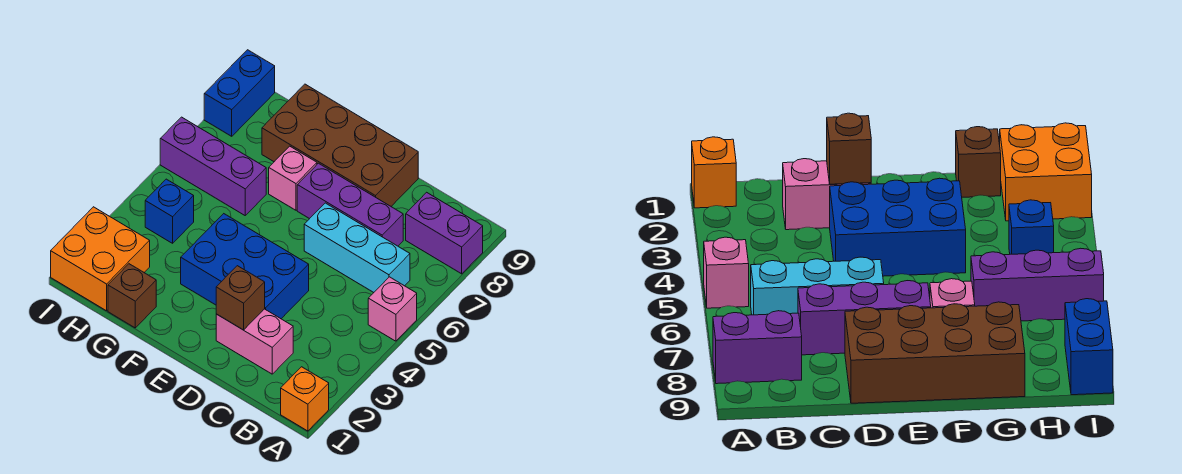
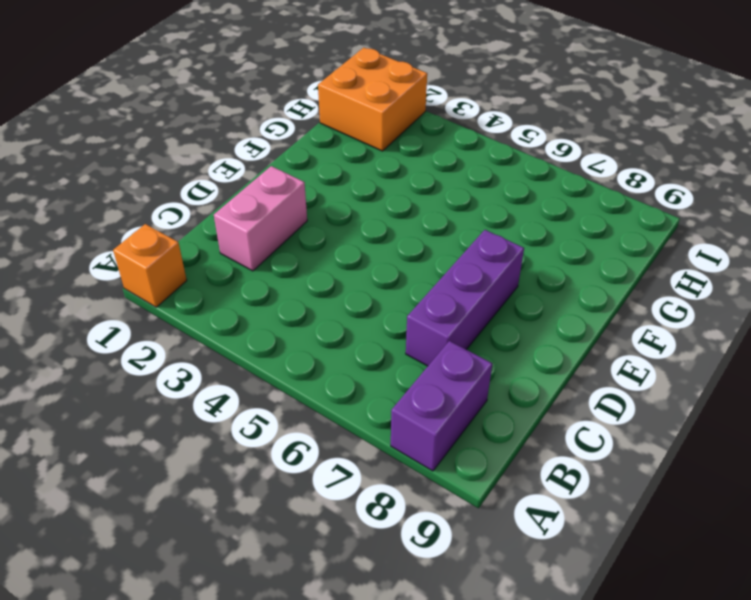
none -> pink brick A5 level 1
none -> cyan brick B6:D6 level 1
none -> blue brick D3:F4 level 1

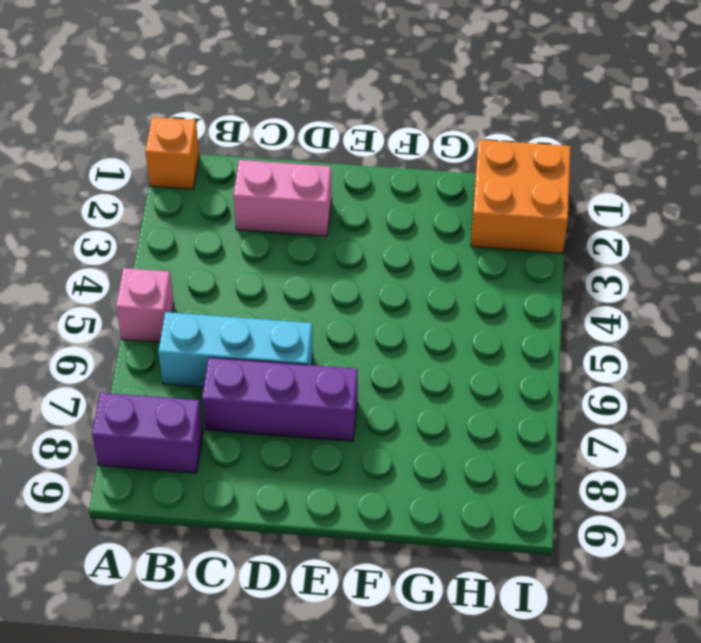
none -> blue brick D3:F4 level 1
none -> brown brick D8:G9 level 1
none -> pink brick F7 level 1

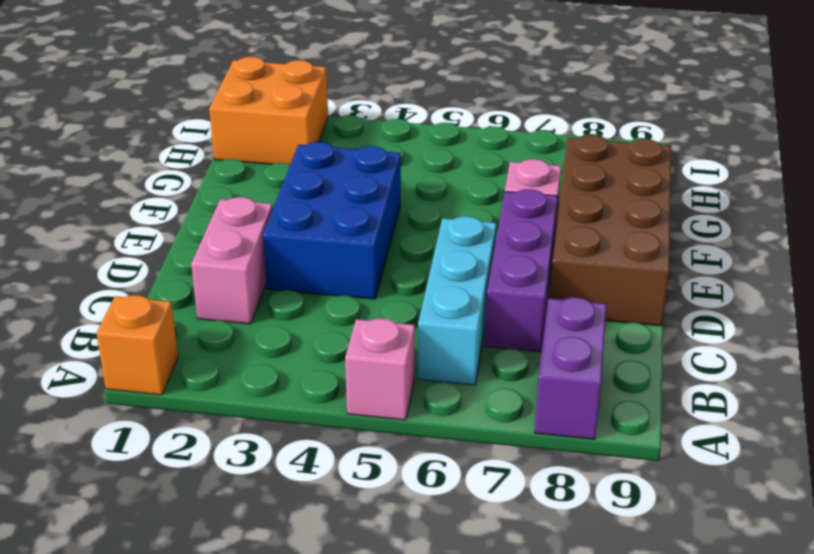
none -> brown brick G1 level 1
none -> purple brick G6:I6 level 1
none -> blue brick H4 level 1

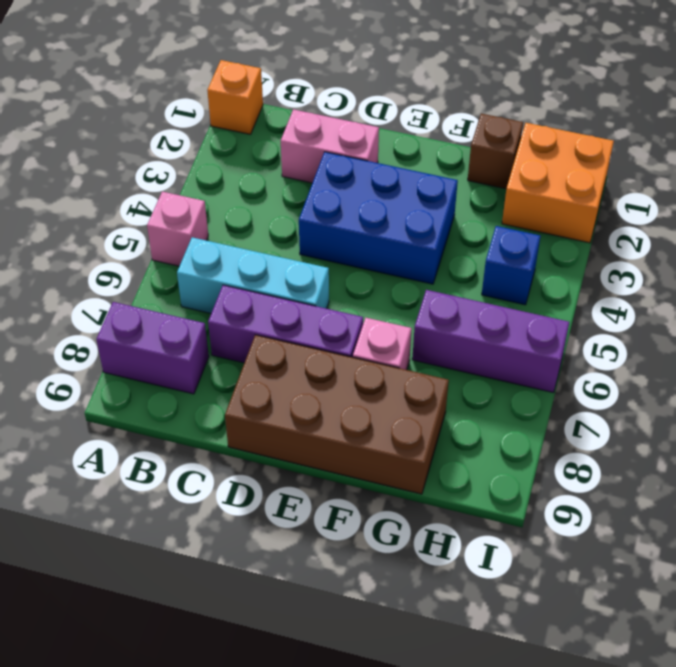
none -> blue brick I8:I9 level 1
none -> brown brick D2 level 2

